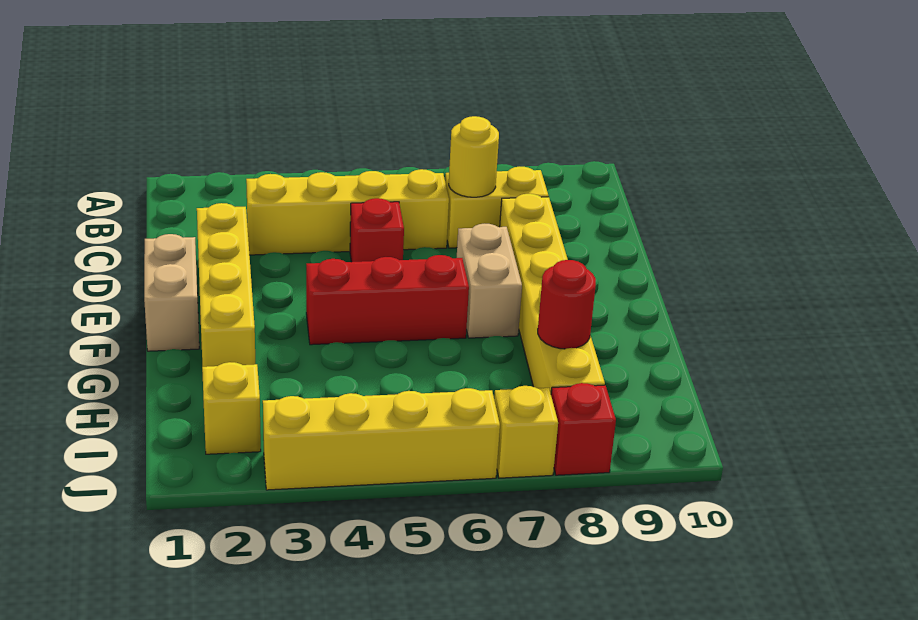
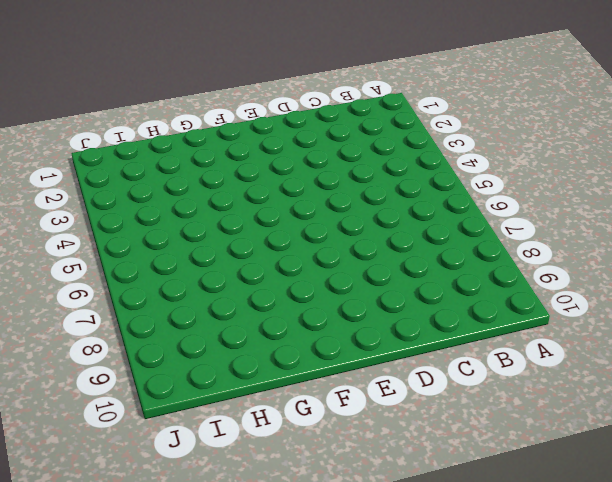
none -> yellow brick C3:C6 level 1
none -> yellow brick C7:C8 level 1
none -> yellow brick D2:G2 level 1

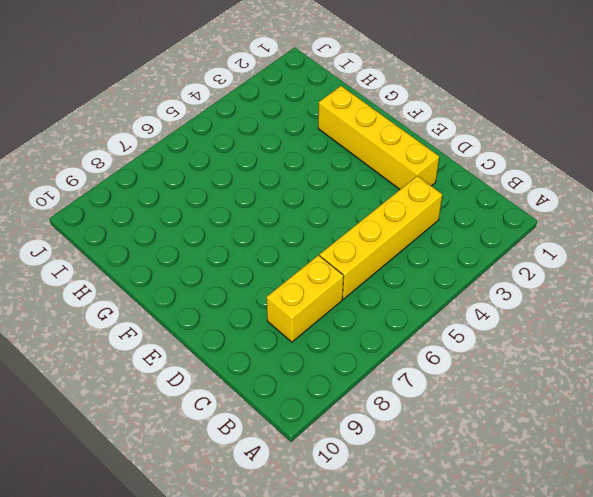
none -> red brick D5 level 1
none -> yellow brick D8:I8 level 1
none -> tan brick E1:F1 level 1

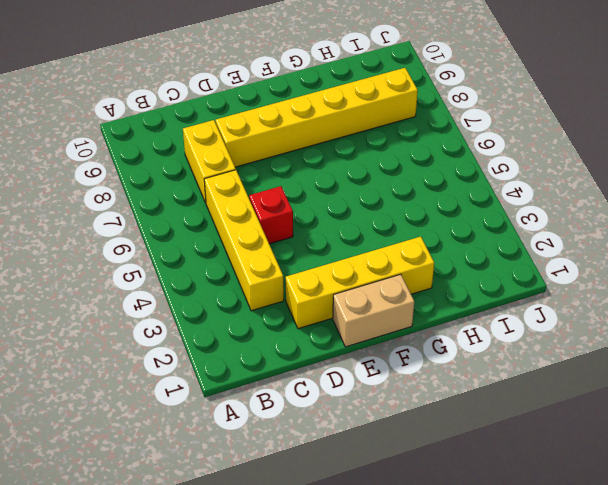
none -> tan brick E7:F7 level 1
none -> red brick F4:F6 level 1
none -> yellow brick I2 level 1

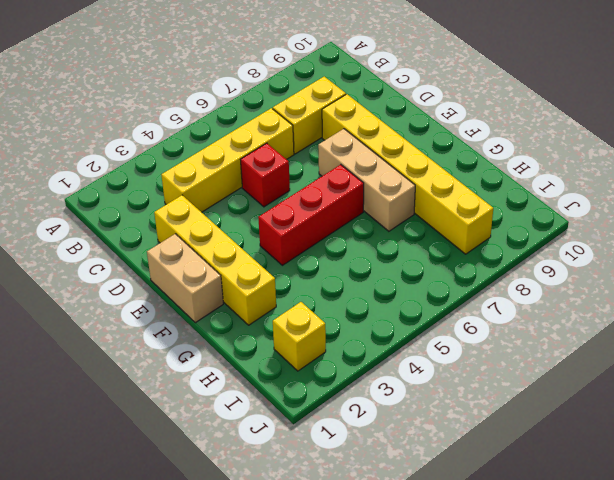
tan brick E7:G7 level 1 -> tan brick E7:F7 level 1
none -> yellow brick J3:J6 level 1
none -> yellow brick J7 level 1
none -> red brick J8 level 1

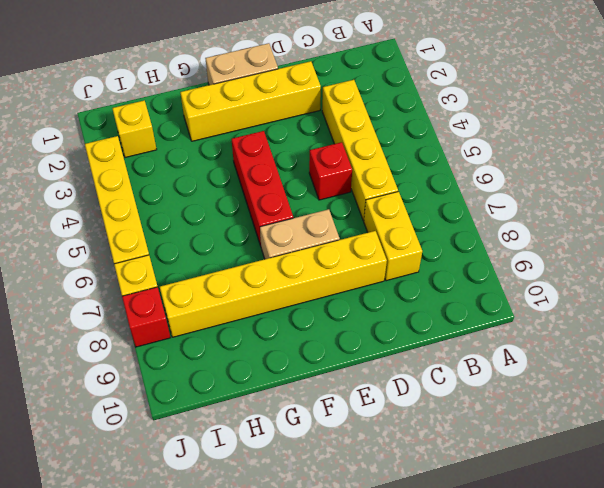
none -> yellow round brick C7 level 2
none -> red round brick H8 level 2

